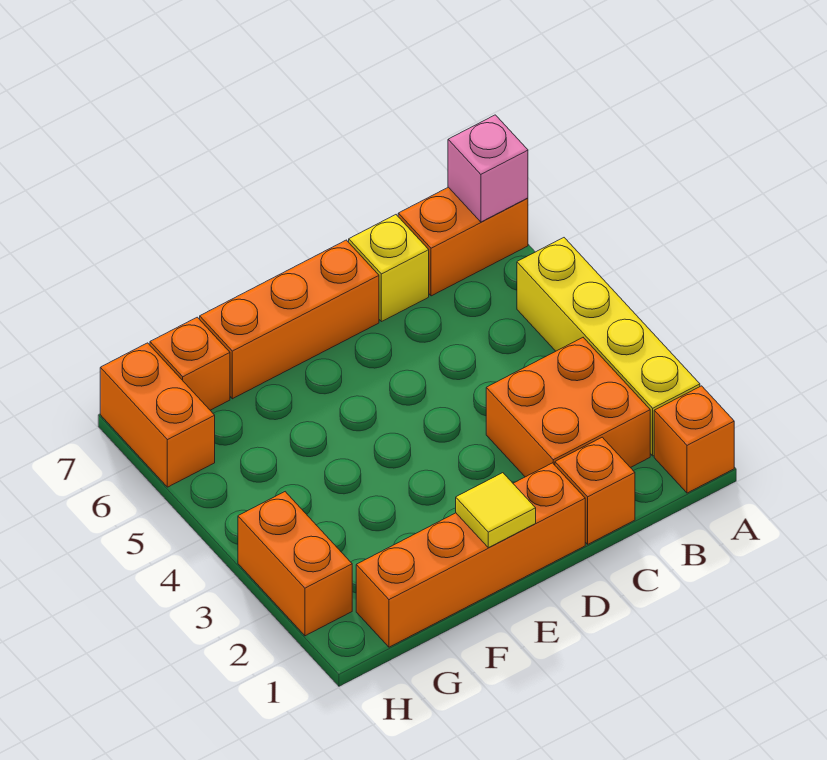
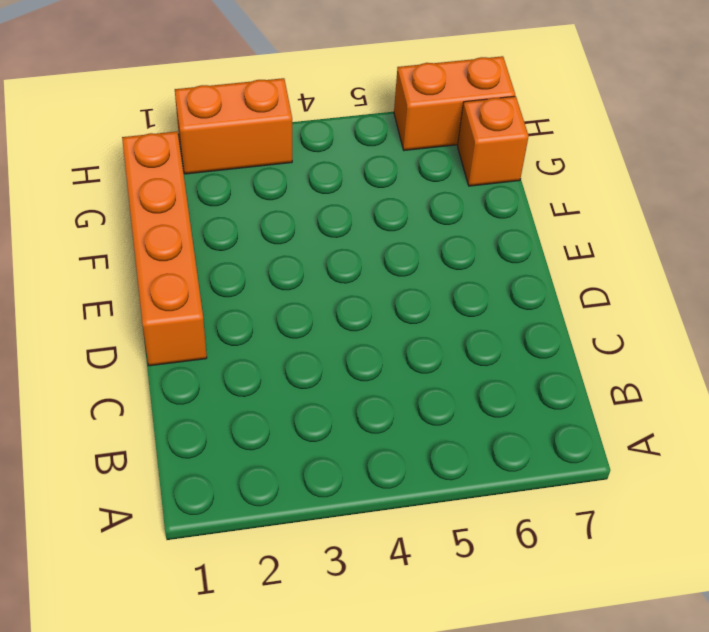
none -> orange brick A1 level 1
none -> yellow brick A2:A5 level 1
none -> orange brick A7:B7 level 1

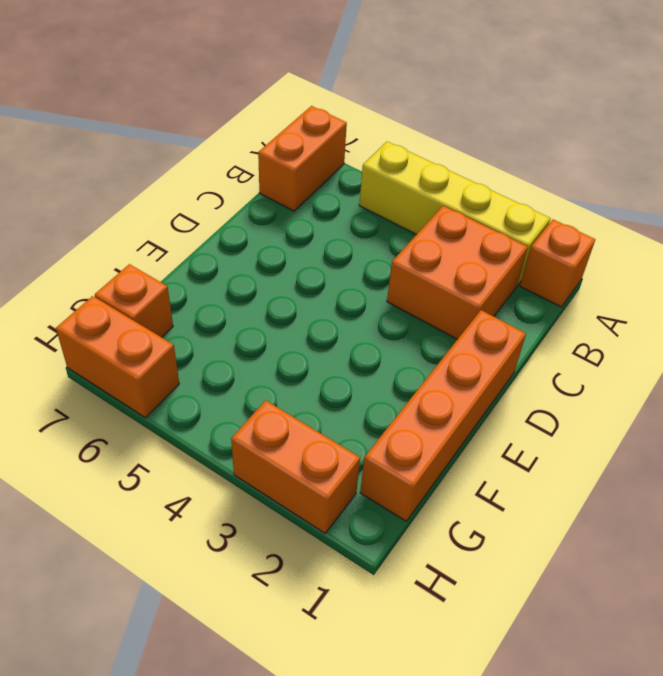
none -> orange brick C1 level 1
none -> yellow brick C7 level 1
none -> orange brick D7:F7 level 1

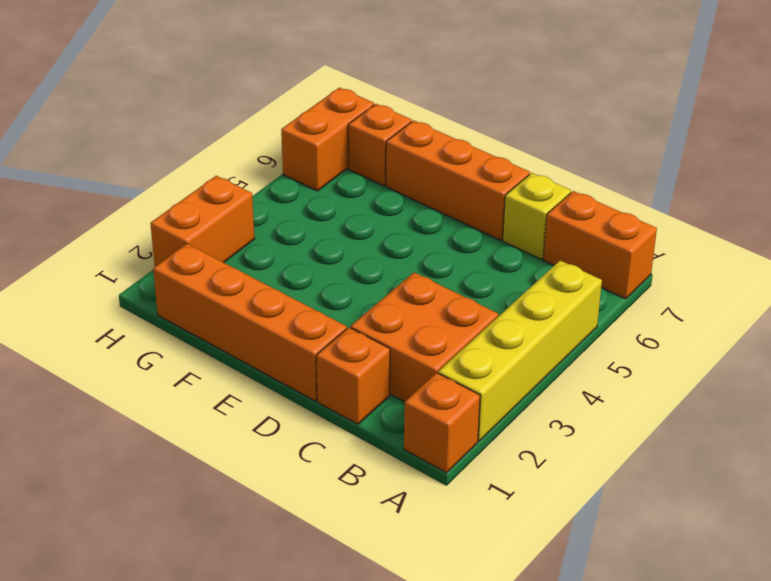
none -> pink brick A7 level 2
none -> yellow tile E1 level 2

